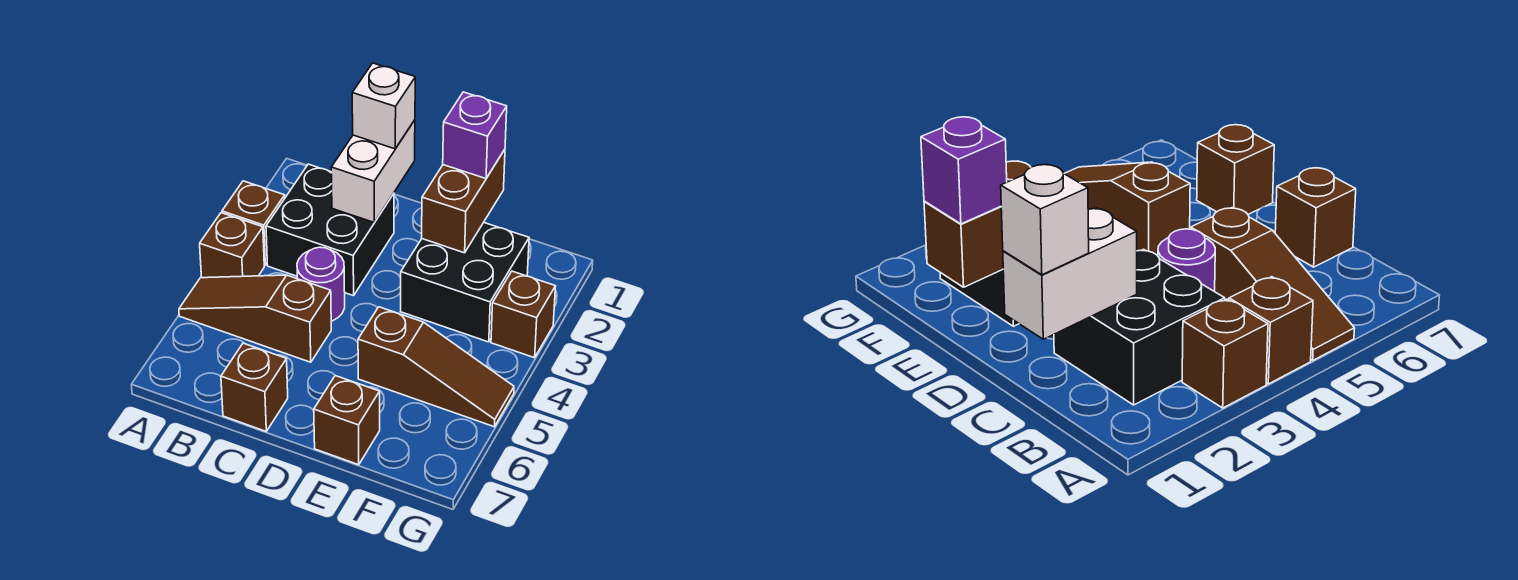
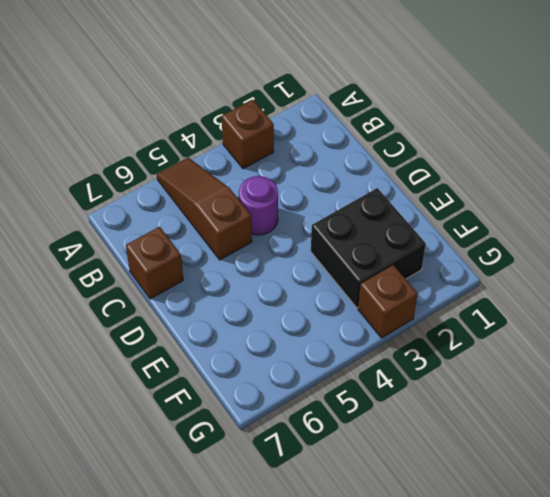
none -> brown brick A4 level 1
none -> black brick B2:C3 level 1
none -> brown slope E5:G5 level 1 top E

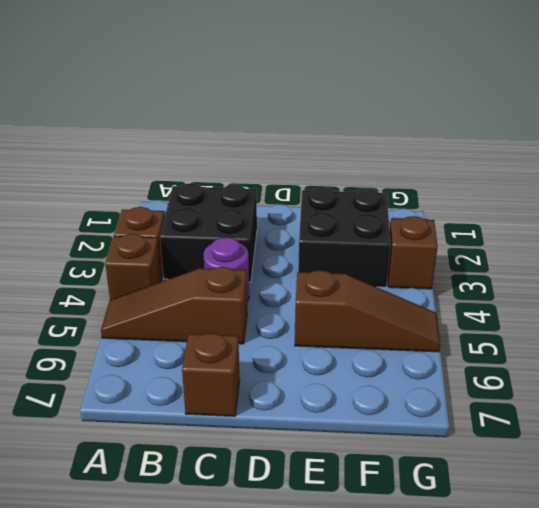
none -> brown brick E7 level 1
none -> white brick C1:C2 level 2
none -> brown brick E1:E2 level 2

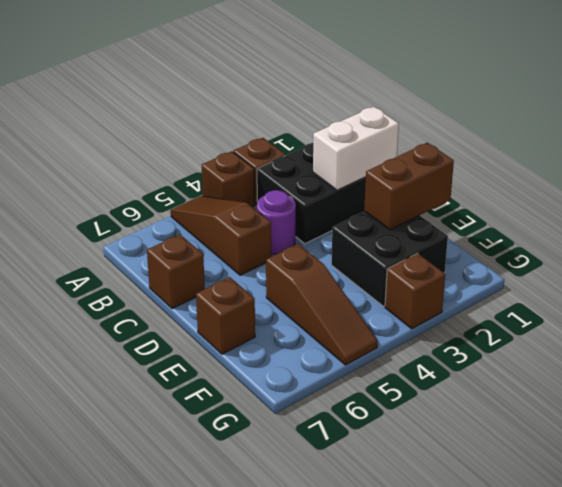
none -> white brick C1 level 3
none -> purple brick E1 level 3

